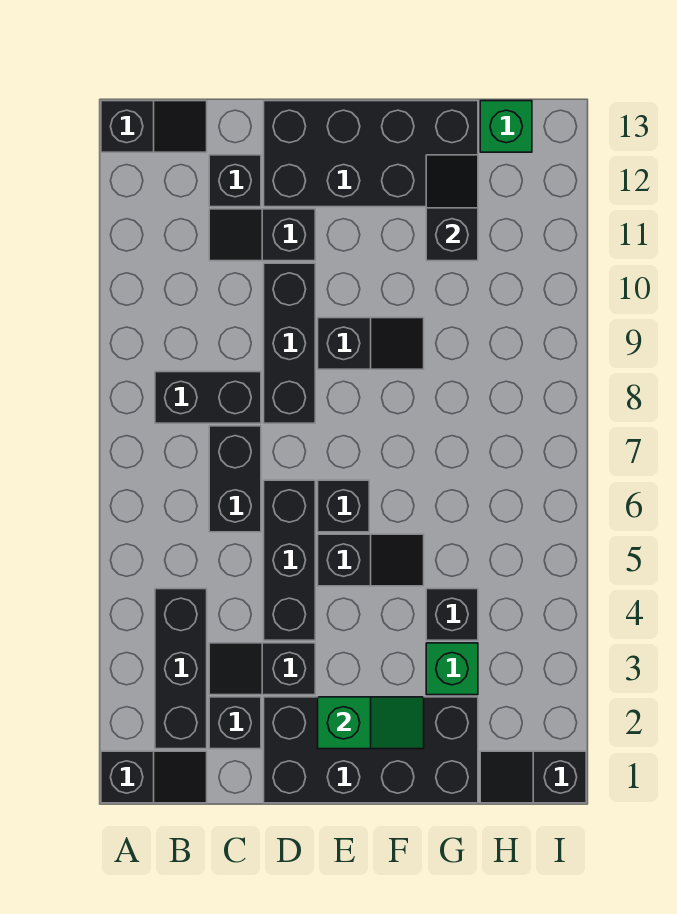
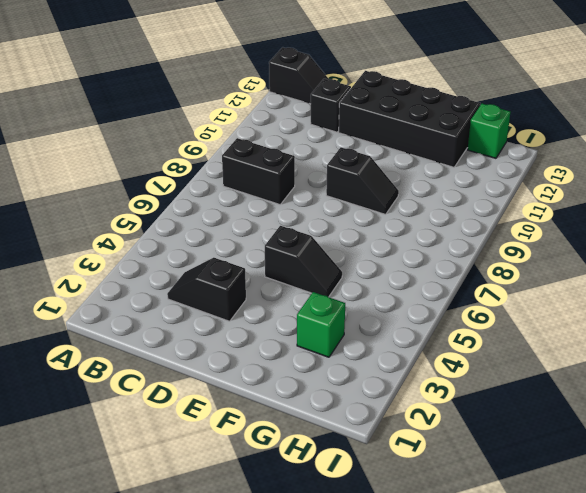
none -> black slope A1:B1 level 1 top A
none -> black brick B2:B4 level 1
none -> black brick C2 level 1

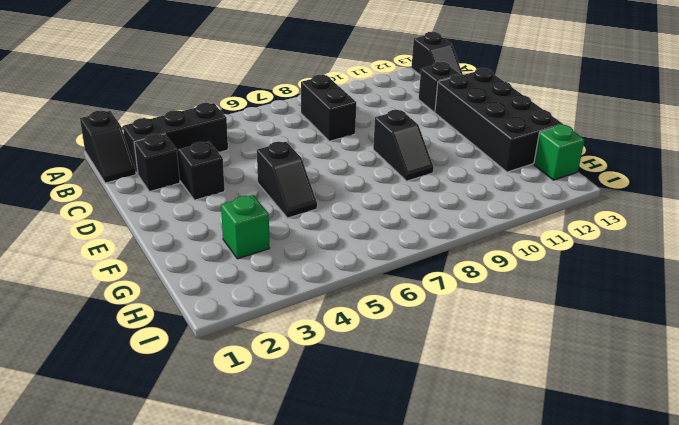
none -> black brick C6:C7 level 1
none -> black slope C11:D11 level 1 top D
none -> black brick D1:G2 level 1

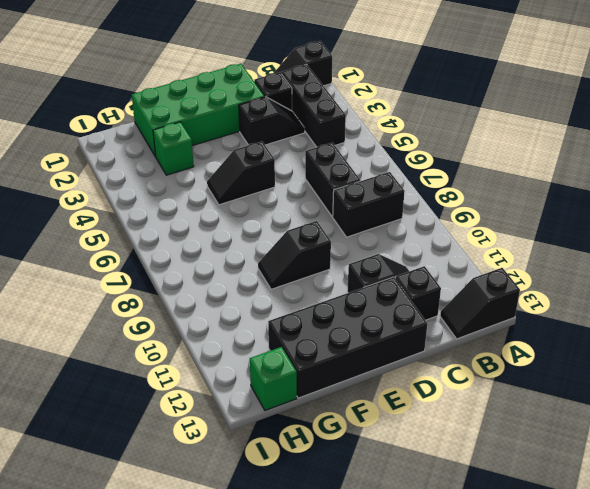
green brick D1:G2 level 1 -> black brick D1:G2 level 1
none -> black brick D4:D6 level 1
none -> black brick D8:D10 level 1
none -> black brick E6 level 1

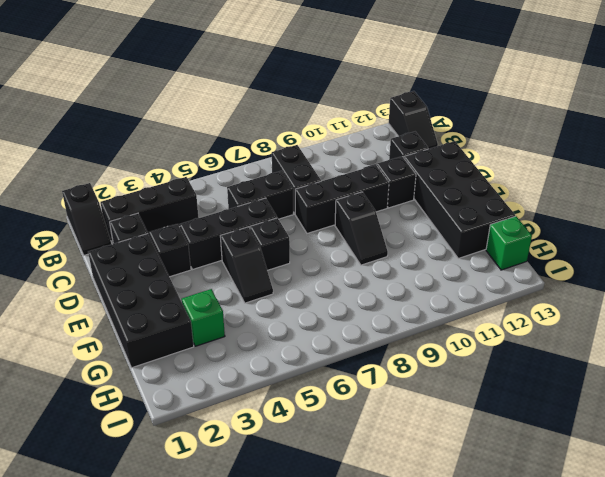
none -> black brick G4 level 1
none -> black slope H1:I1 level 1 top I
none -> green slope E2:F2 level 2 top E

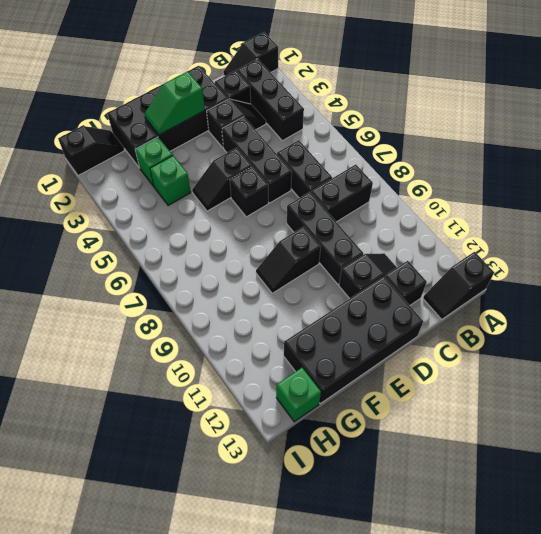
green brick G4 level 1 -> black brick G4 level 1
none -> black slope G11:G12 level 2 top 11

